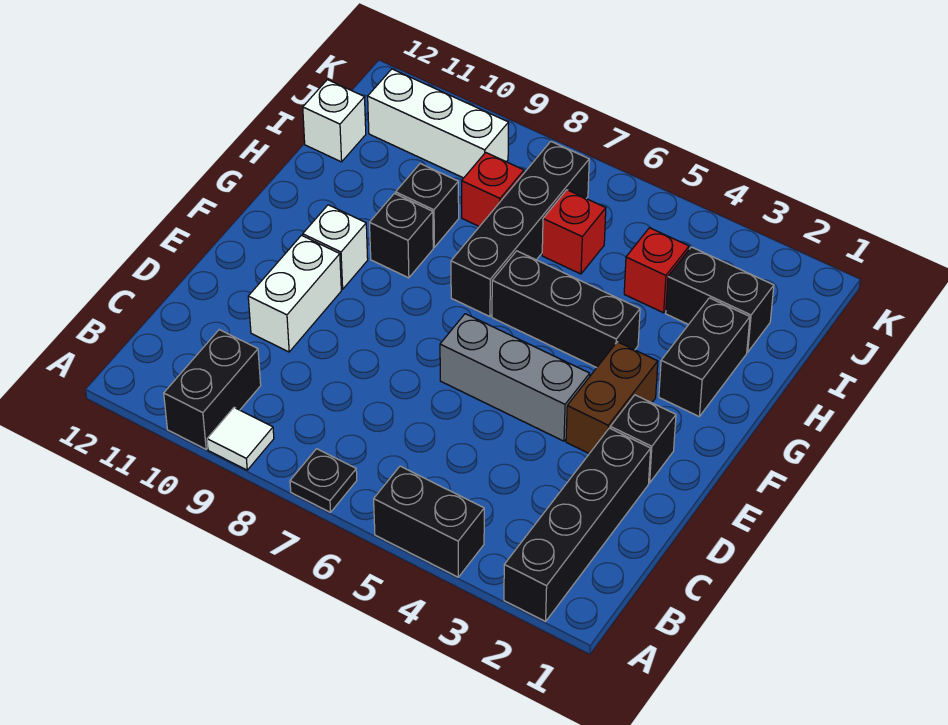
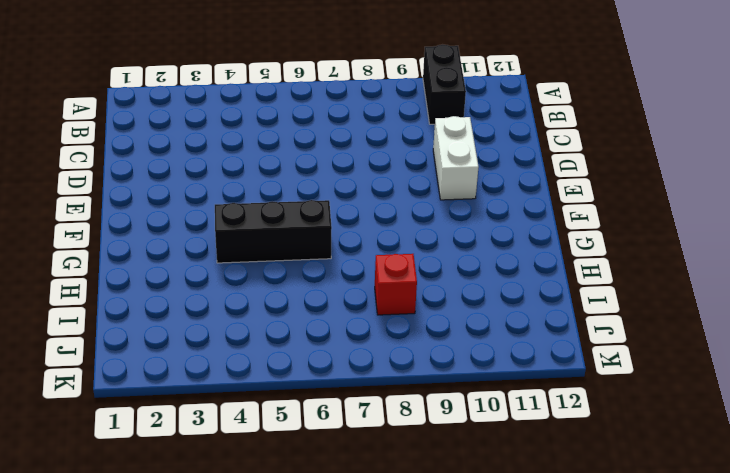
none -> black brick A2:D2 level 1
none -> black brick A4:A5 level 1
none -> black plate A7 level 1

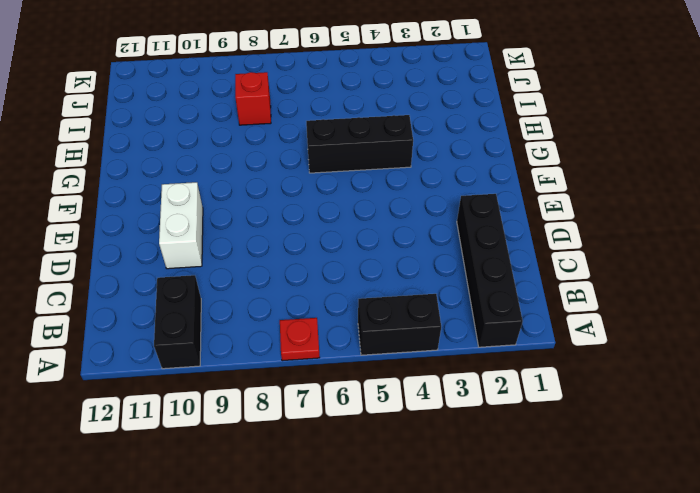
red plate A7 level 1 -> black plate A7 level 1
none -> white tile A9 level 1
none -> black brick E2 level 1
none -> brown brick E3:F3 level 1

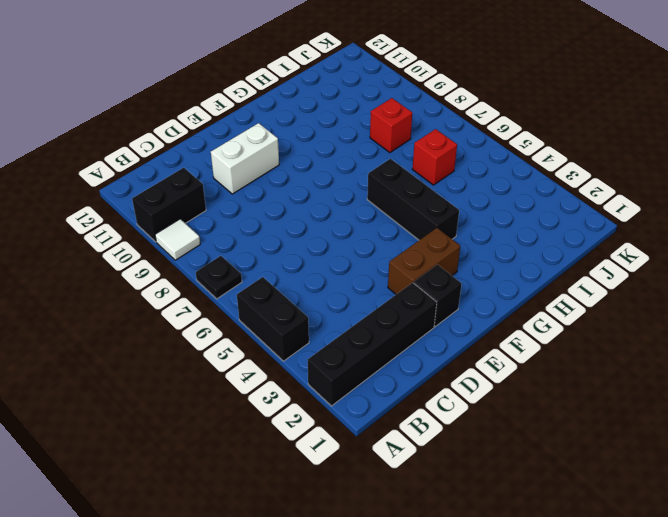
none -> grey brick E4:E6 level 1
none -> white brick F10 level 1
none -> black brick G2:H2 level 1

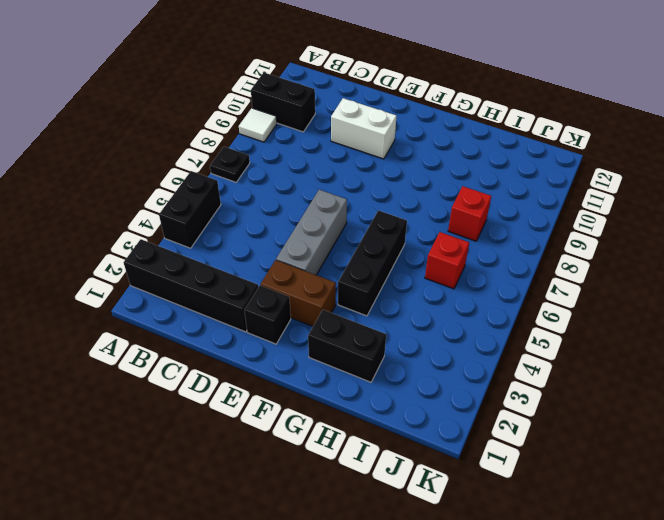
none -> white brick F10 level 1
none -> black brick G7:J7 level 1
none -> black brick G9 level 1

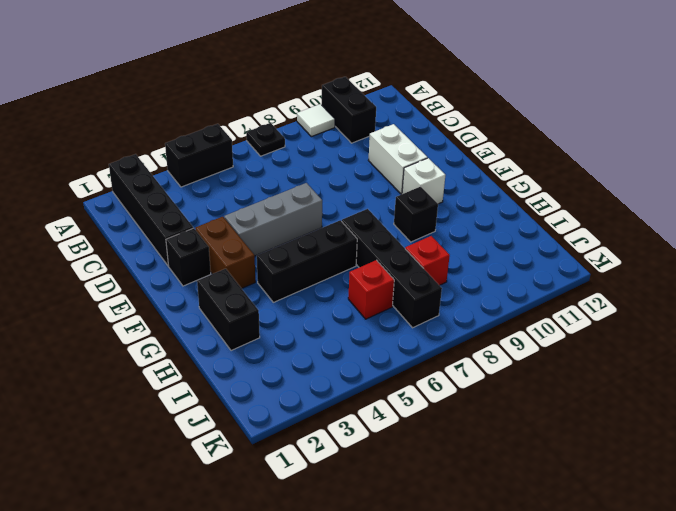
none -> black brick H9 level 1
none -> black brick I2:I3 level 1
none -> red brick I4 level 1

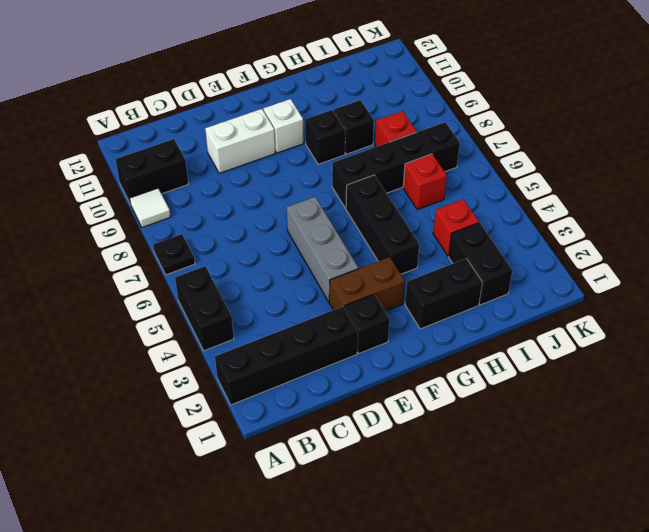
none -> white brick I12 level 1
none -> white brick J9:J11 level 1

